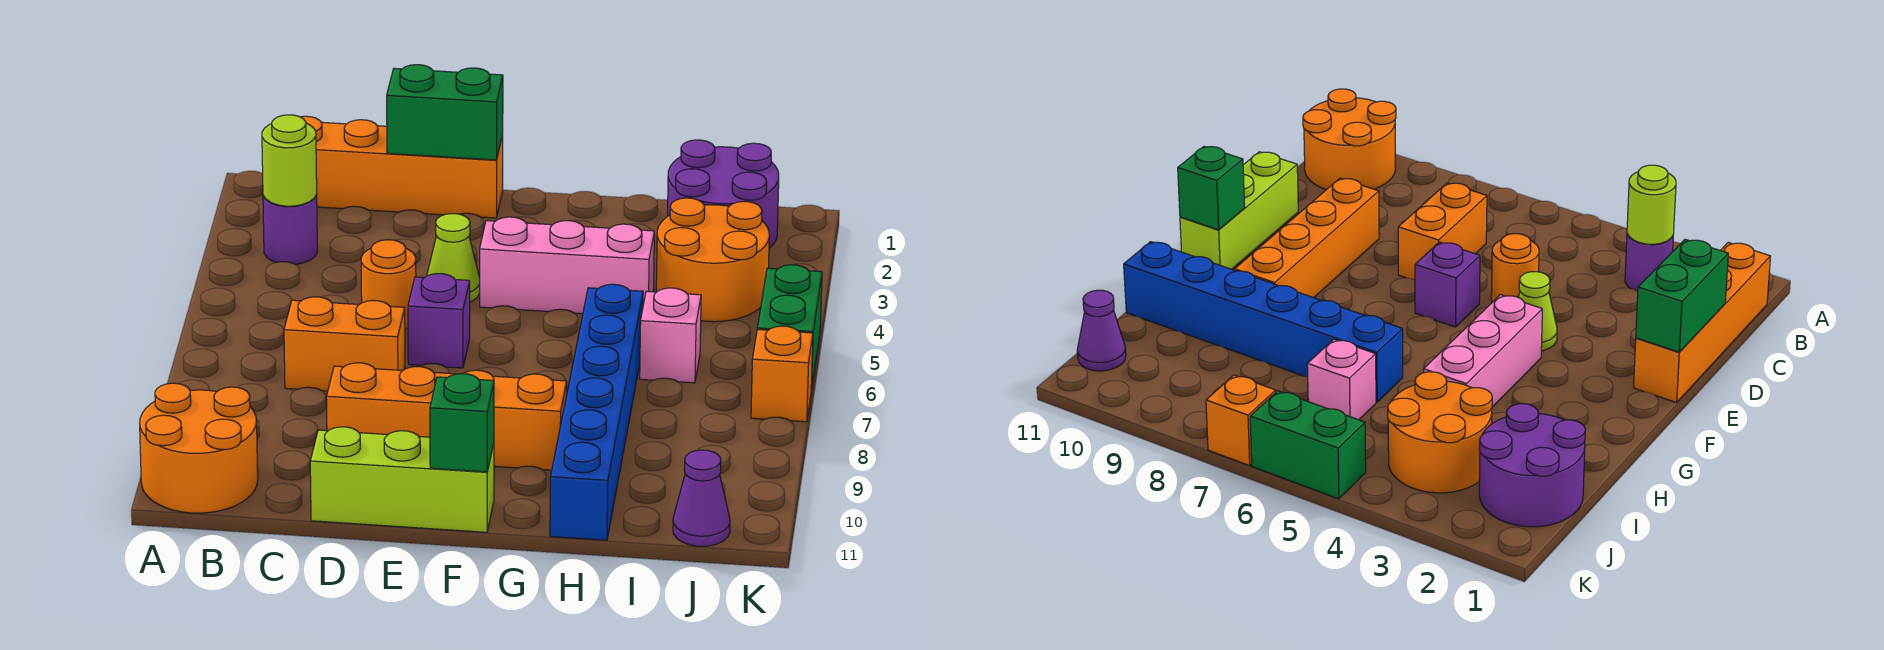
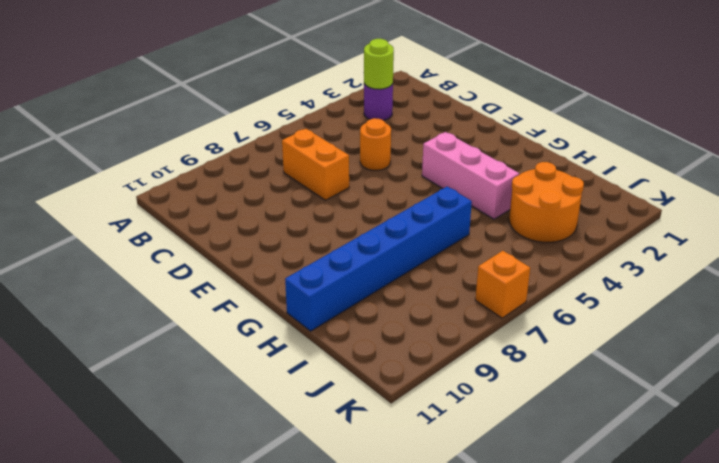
none -> orange round brick A10:B11 level 1
none -> orange brick B1:E1 level 1
none -> orange brick D9:G9 level 1

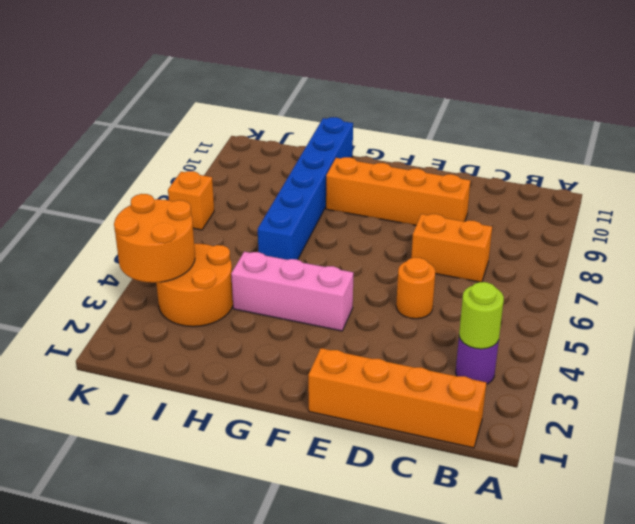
orange round brick J3:K4 level 2 -> orange round brick A10:B11 level 1
none -> lime brick D11:F11 level 1
none -> lime cone E4 level 1
none -> purple brick E6 level 1

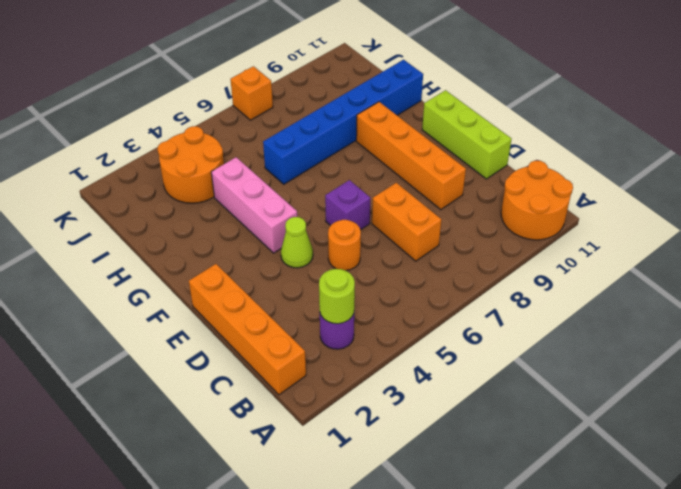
none -> purple round brick I1:J2 level 1
none -> pink brick I6 level 1
none -> purple cone J11 level 1

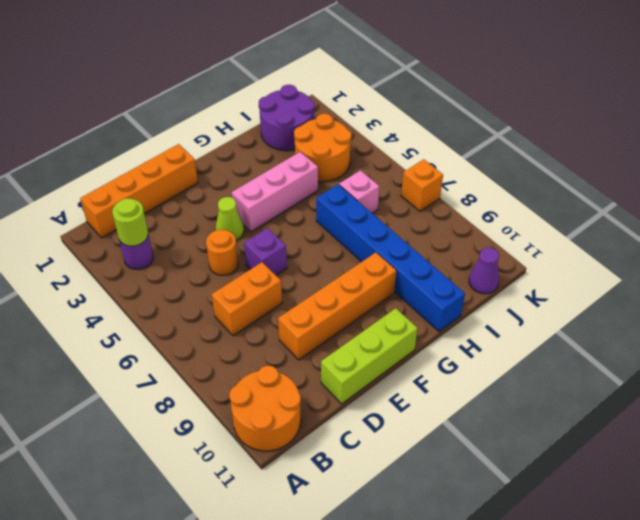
none -> green brick K5:K6 level 1
none -> green brick D1:E1 level 2
none -> green brick F11 level 2

